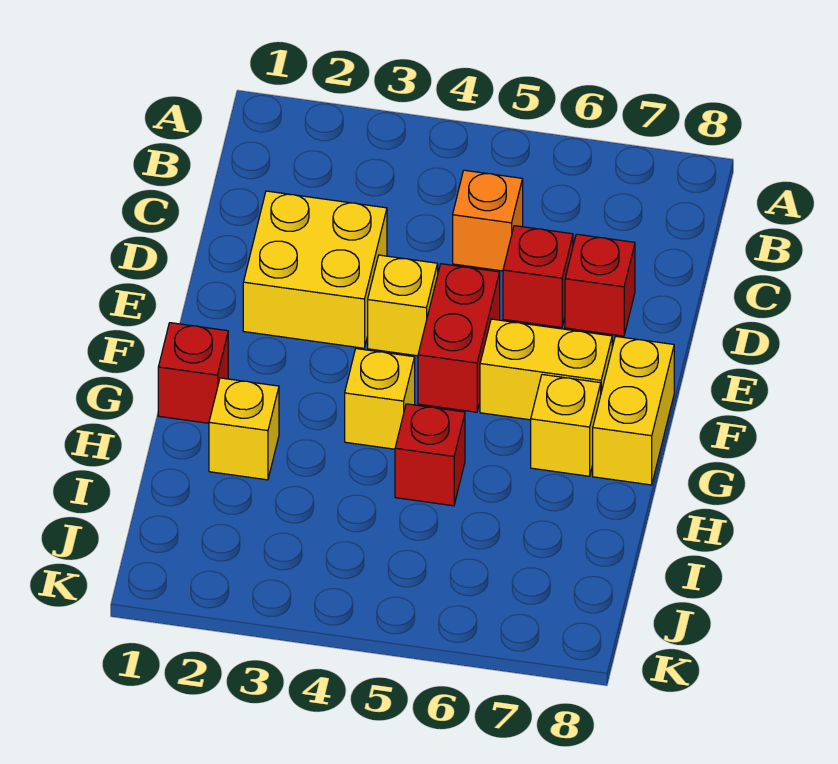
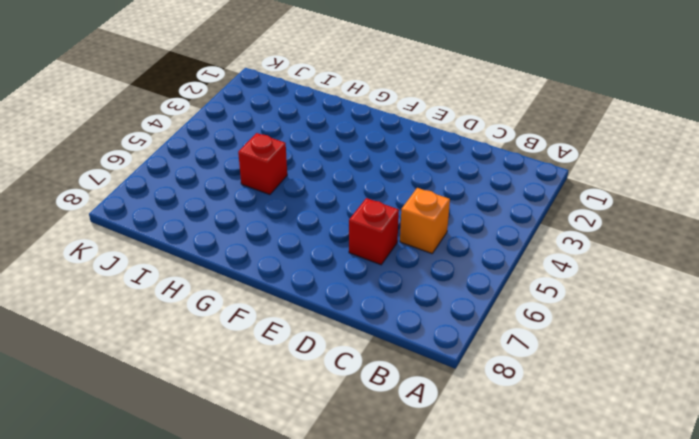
none -> yellow brick D2:E3 level 1
none -> red brick D7 level 1
none -> yellow brick E4 level 1

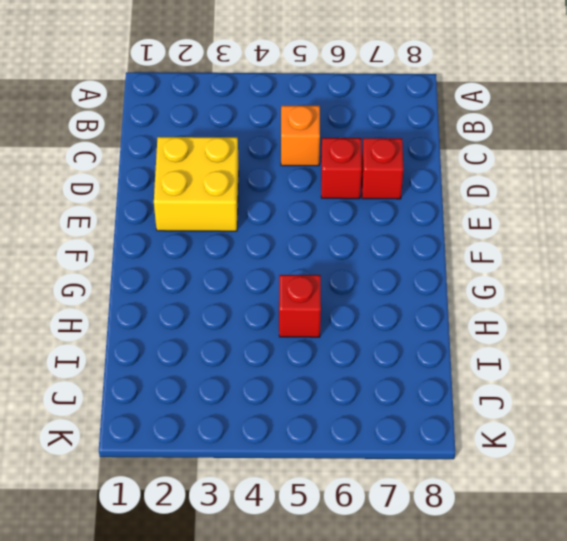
none -> yellow brick E4 level 1
none -> red brick E5:F5 level 1
none -> yellow brick F6:F7 level 1

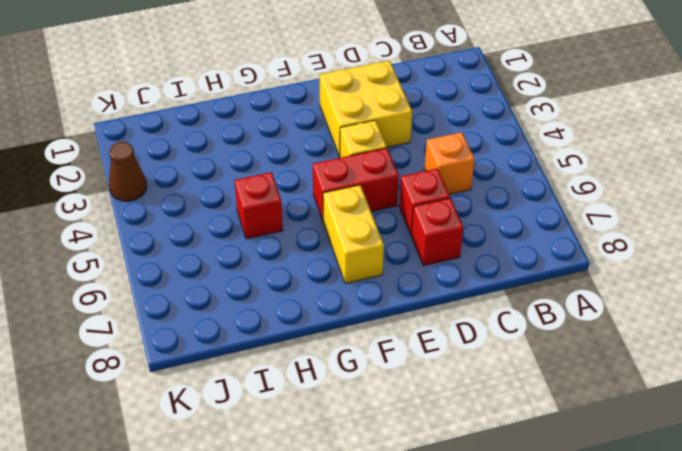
brown cone K3 level 1 -> none
none -> yellow brick F8:G8 level 1
none -> red brick G1 level 1
none -> yellow brick G4 level 1

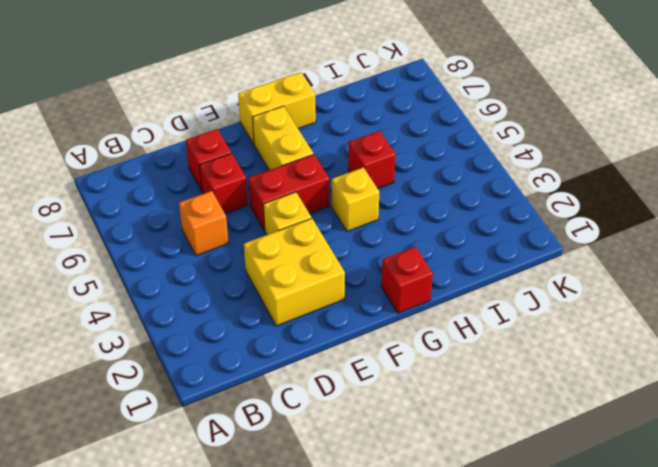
none -> yellow brick G7 level 1
none -> yellow brick H2 level 1

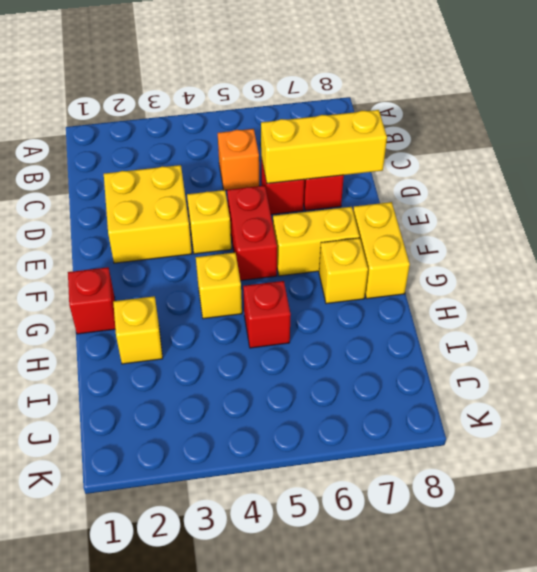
yellow brick D6:D8 level 2 -> none

